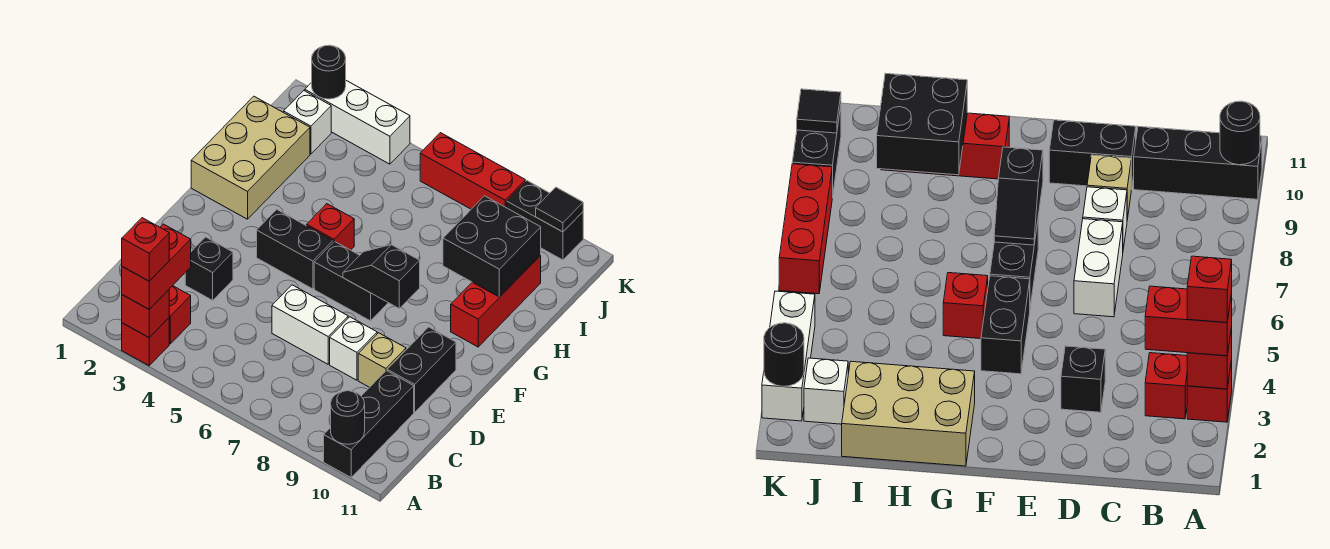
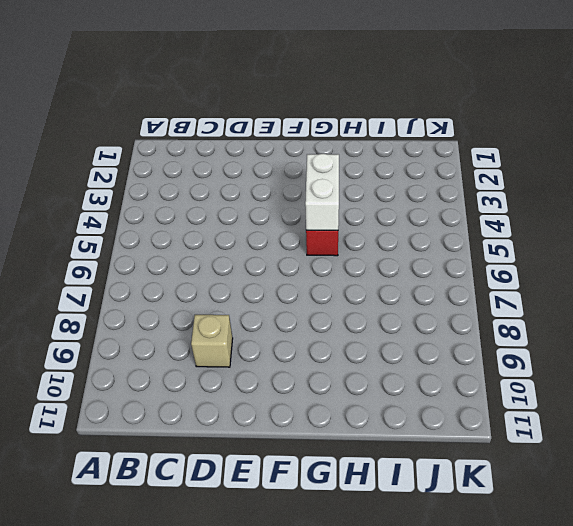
white brick G4:G5 level 2 -> white brick D6:D7 level 1
none -> red brick A3 level 1
none -> black brick A10:C10 level 1
none -> red brick B3 level 1

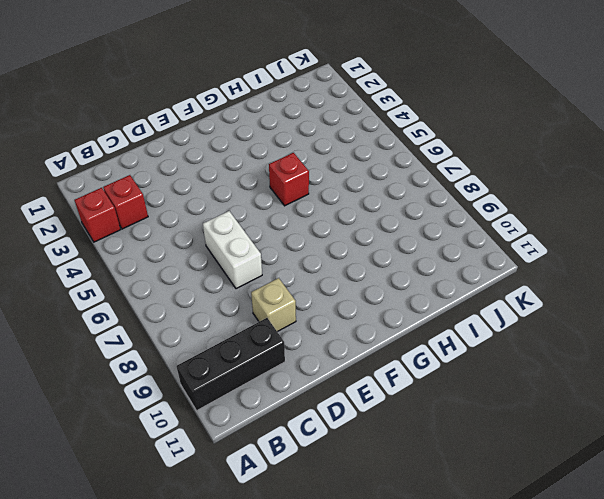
none -> black brick D3 level 1
none -> white brick D8 level 1
none -> black brick D10:E10 level 1

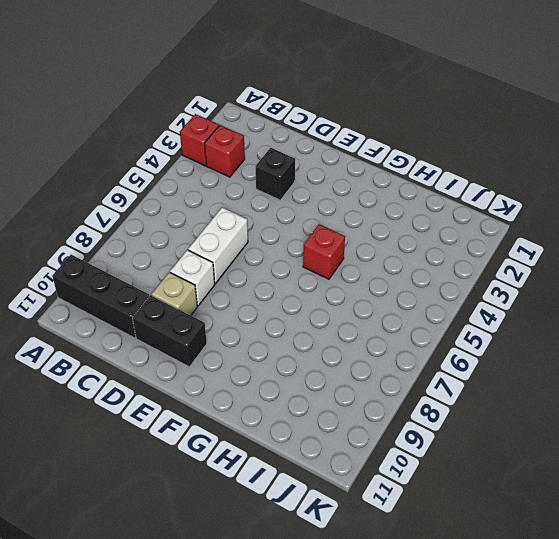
none -> black brick F4:F5 level 1
none -> black brick F6:F7 level 1
none -> tan brick G1:I2 level 1

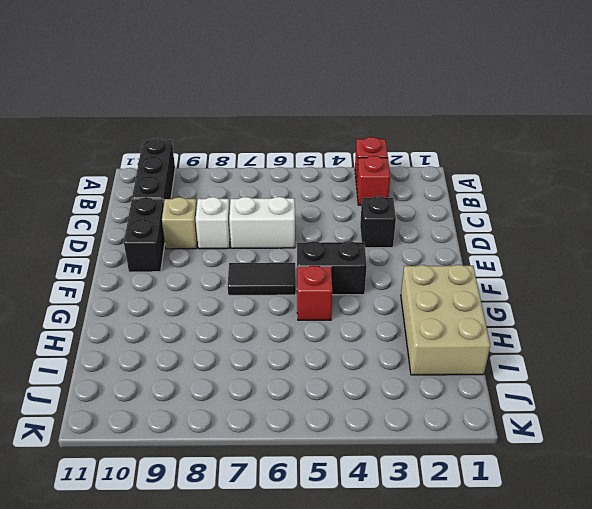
black tile F6:F7 level 1 -> black brick F6:F7 level 1
none -> red brick G10:I10 level 1
none -> white brick J2 level 1
none -> white brick K2:K4 level 1

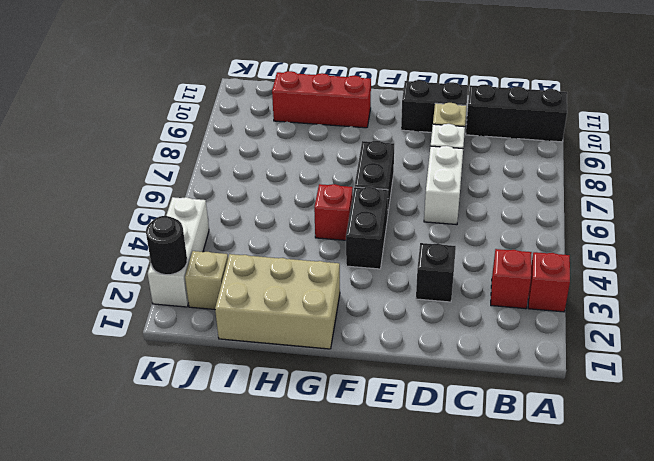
tan brick J2 level 1 -> white brick J2 level 1
none -> red brick K6:K8 level 1
none -> black brick K9:K10 level 1
none -> red brick A3 level 2

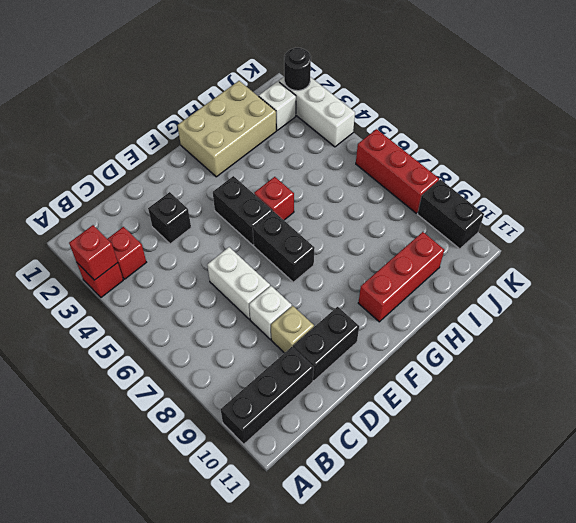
none -> black round brick A10 level 2
none -> black slope F7:F8 level 2 top 8
none -> black brick H9:I10 level 2

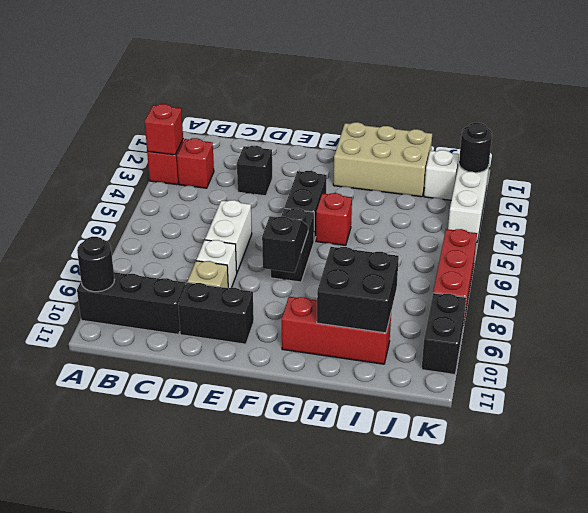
none -> black tile K10 level 2
none -> red brick A3:B3 level 3
none -> red brick A3 level 4

